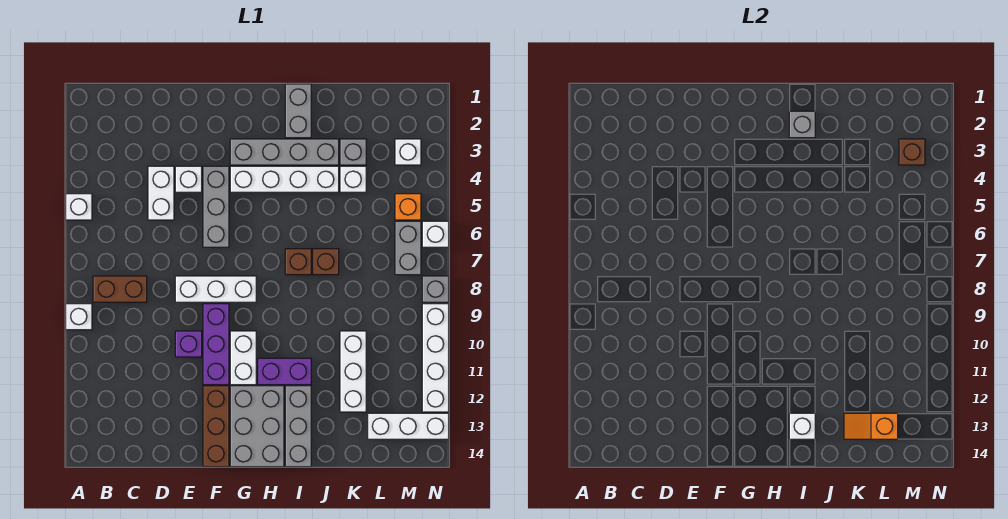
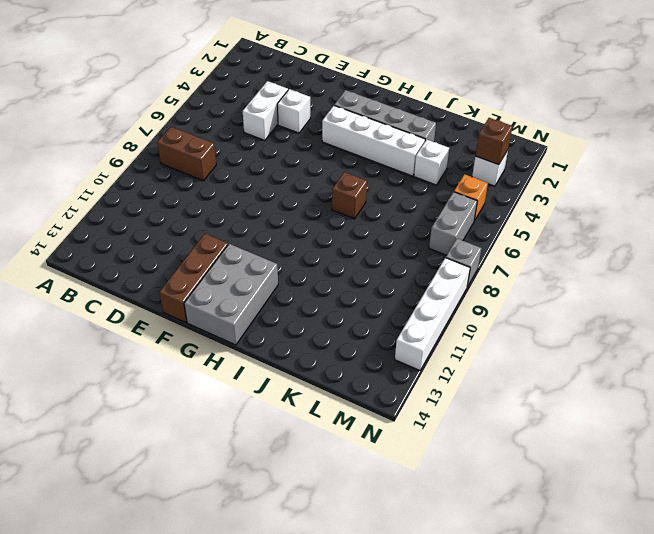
none -> white brick A5 level 1
none -> white brick A9 level 1
none -> white brick E8:G8 level 1
none -> purple brick E10 level 1

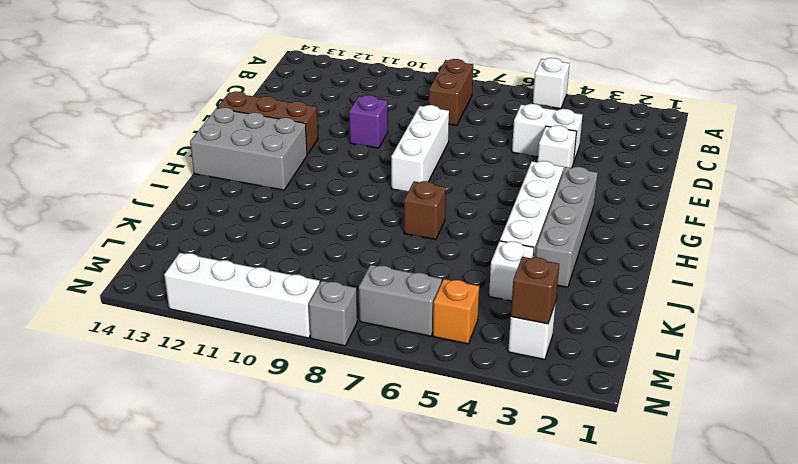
none -> white brick A9 level 1
none -> grey brick F4:F6 level 1
none -> purple brick F9:F11 level 1
none -> white brick G10:G11 level 1

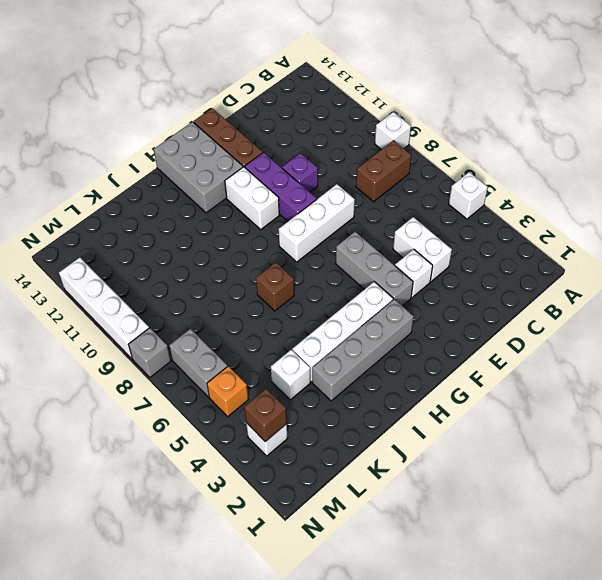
none -> purple brick H11:I11 level 1
none -> grey brick I1:I2 level 1
none -> grey brick I12:I14 level 1
none -> brown brick J7 level 1

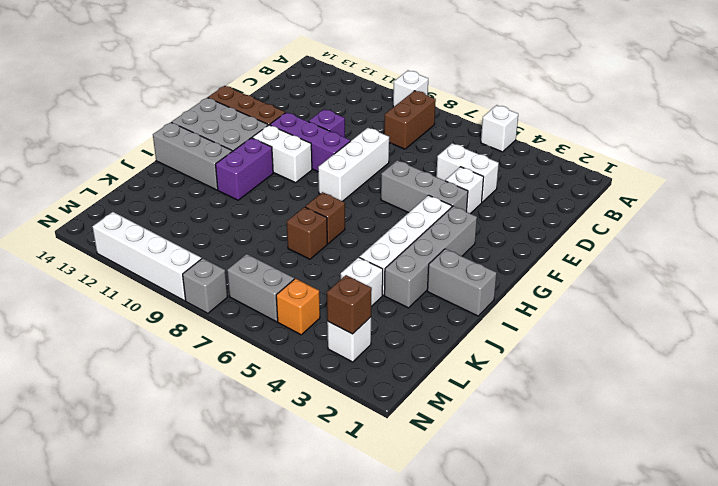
none -> grey brick K3 level 1
none -> white brick K10:K12 level 1
none -> white brick L13:N13 level 1
none -> white brick N6 level 1

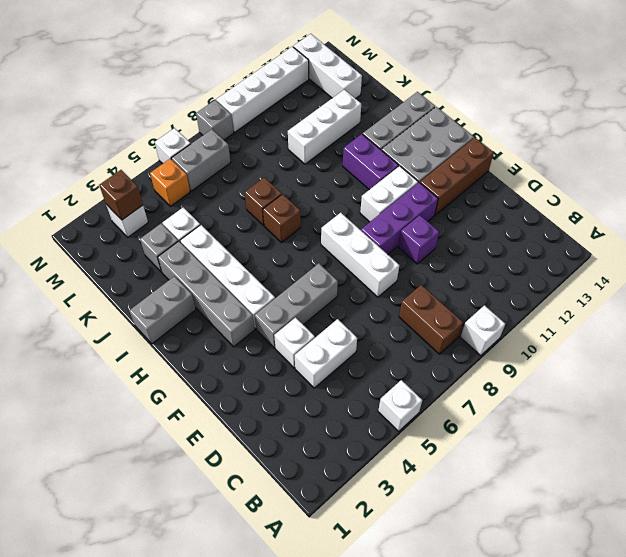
none -> grey brick I2 level 2
none -> white brick I13 level 2
none -> orange slope K13:L13 level 2 top L

